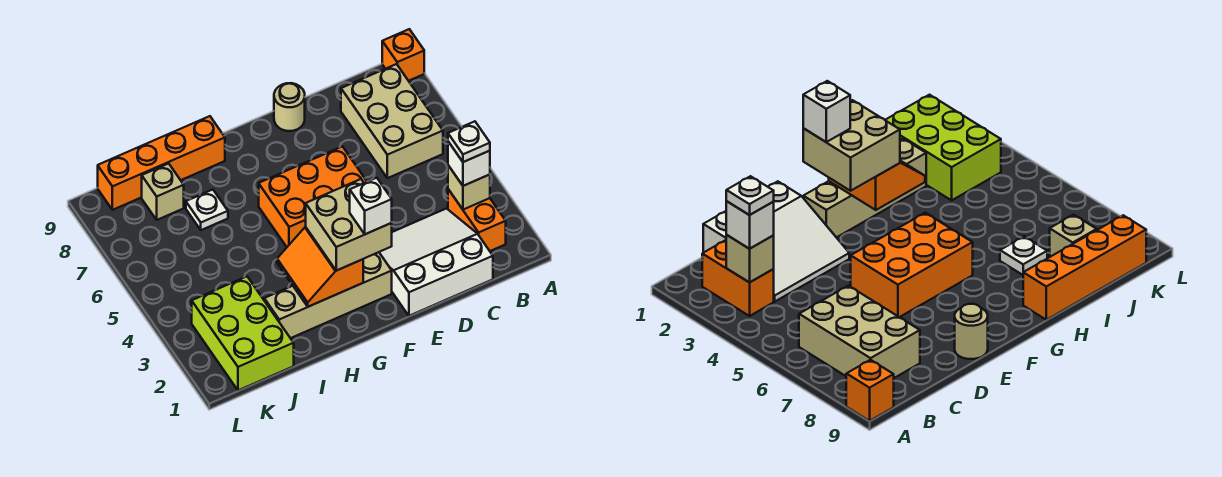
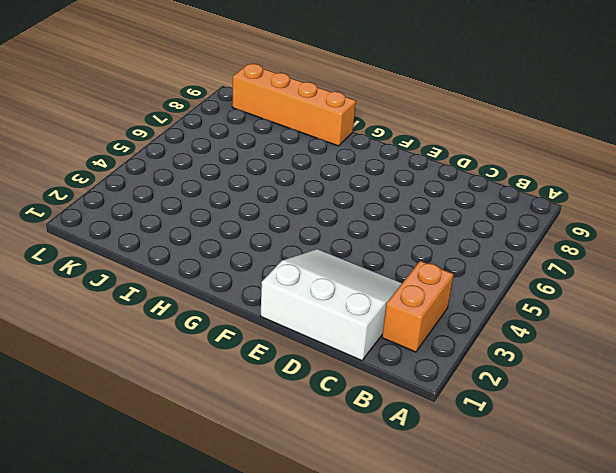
none -> orange brick A9 level 1
none -> tan brick B6:C8 level 1
none -> orange brick E5:G6 level 1

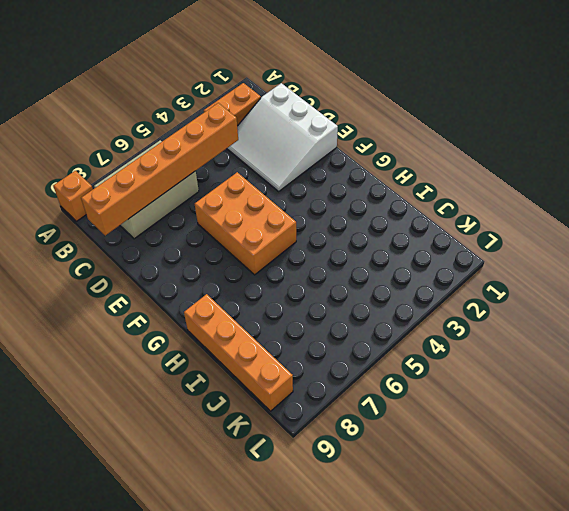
orange brick C4:C9 level 2 -> none
none -> tan round brick E9 level 1
none -> tan brick F2:I2 level 1
none -> white plate I7 level 1

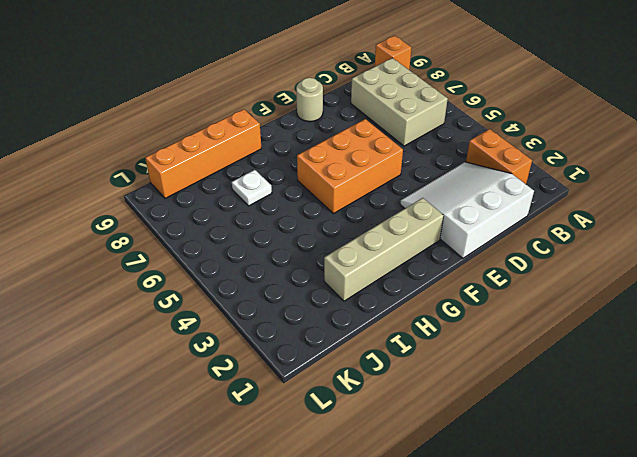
none -> lime brick J1:K3 level 1
none -> tan brick J8 level 1
none -> tan brick B3 level 2

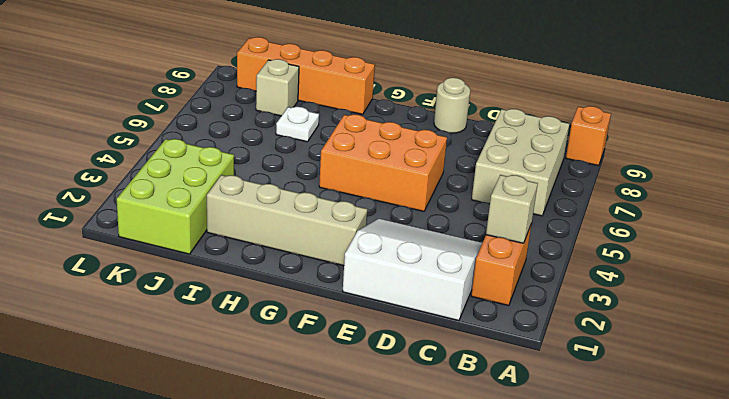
none -> orange slope G2:H3 level 2 top G
none -> white brick B3 level 3
none -> tan brick F2:G3 level 3

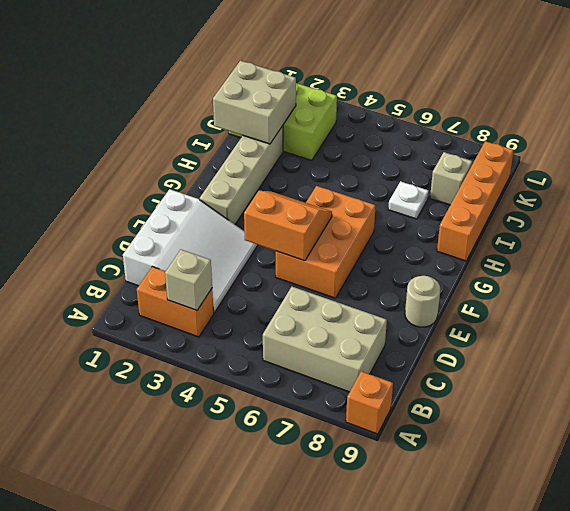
orange slope E4:F5 level 2 top E -> orange slope G2:H3 level 2 top G
tan brick I1:J2 level 2 -> tan brick F2:G3 level 3
none -> white brick B3 level 3
none -> white plate B3 level 4
none -> white brick F2 level 4

